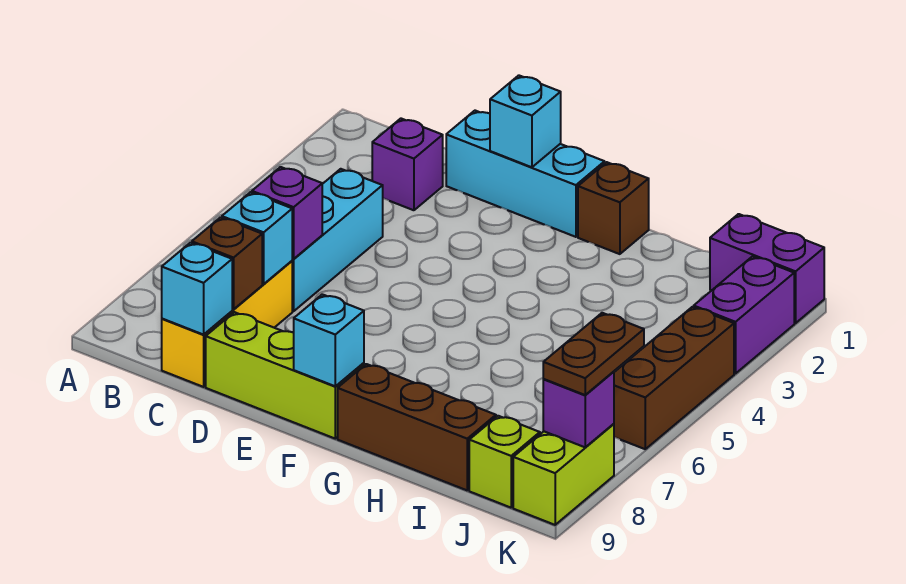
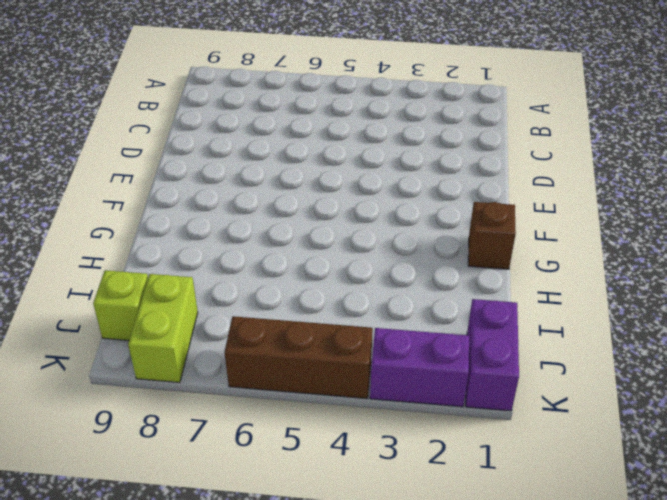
lime brick J8:K8 level 1 -> lime brick K8:K9 level 1
none -> purple brick C2 level 1
none -> cyan brick C4:C6 level 1
none -> yellow brick C7:C9 level 1

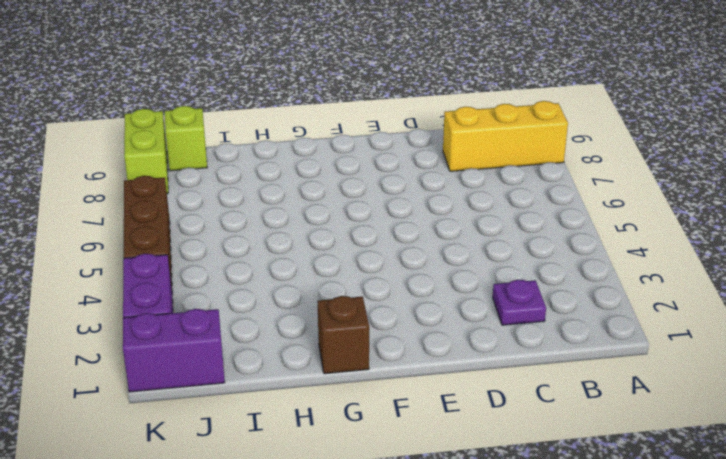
yellow brick A8:C8 level 1 -> yellow brick C7:C9 level 1
purple plate C2 level 1 -> purple brick C2 level 1
none -> cyan brick C4:C6 level 1
none -> cyan brick D1:F1 level 1
none -> lime brick D9:F9 level 1

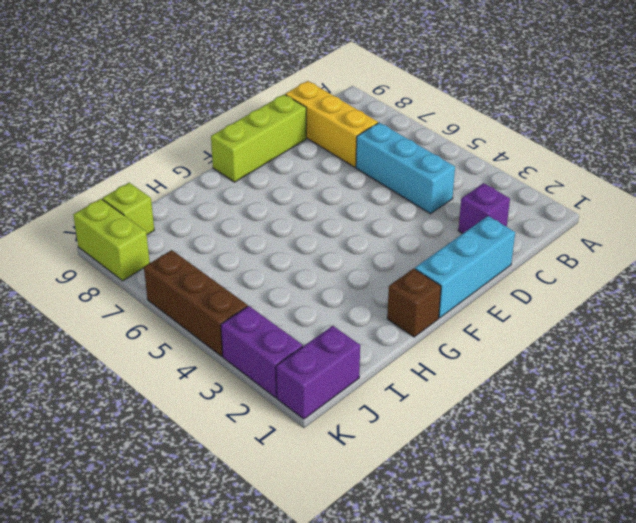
none -> brown brick G9:I9 level 1
none -> purple brick C6 level 2
none -> cyan brick C7 level 2

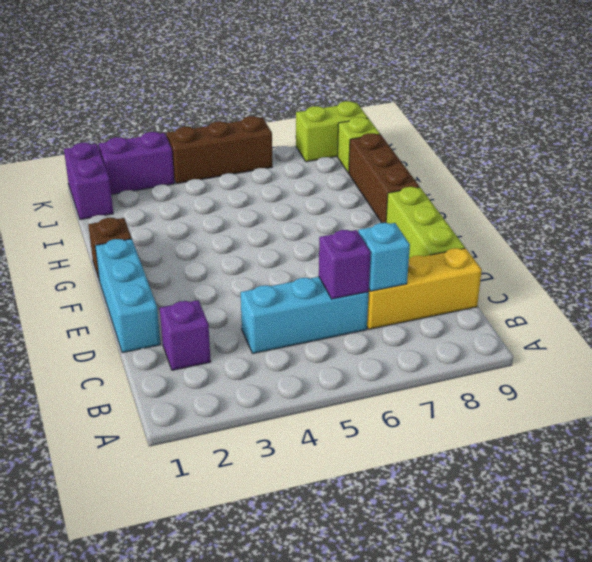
none -> brown brick C8 level 2
none -> cyan brick C9 level 2
none -> cyan brick E1 level 2

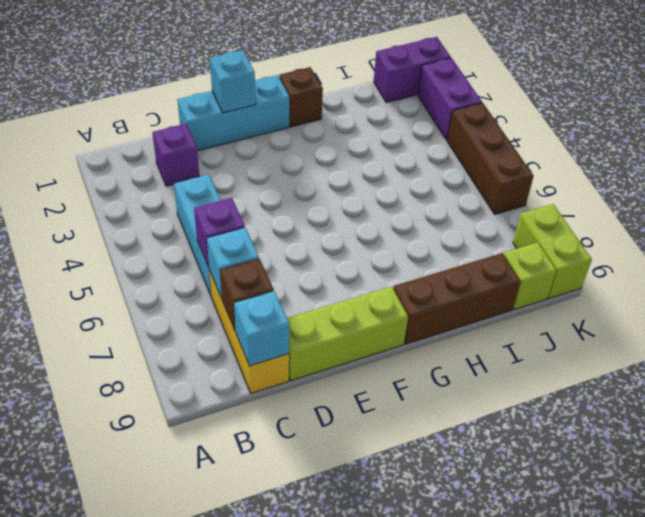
none -> cyan brick F9 level 2
none -> purple brick K8 level 2
none -> brown plate K7:K8 level 3

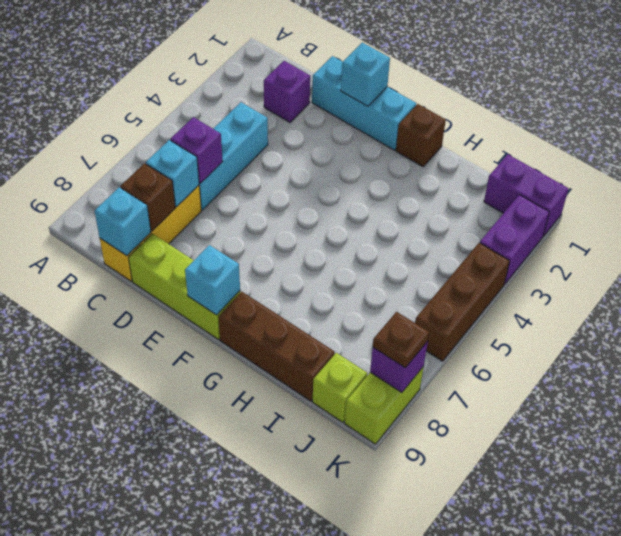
brown plate K8 level 3 -> brown plate K7:K8 level 3

